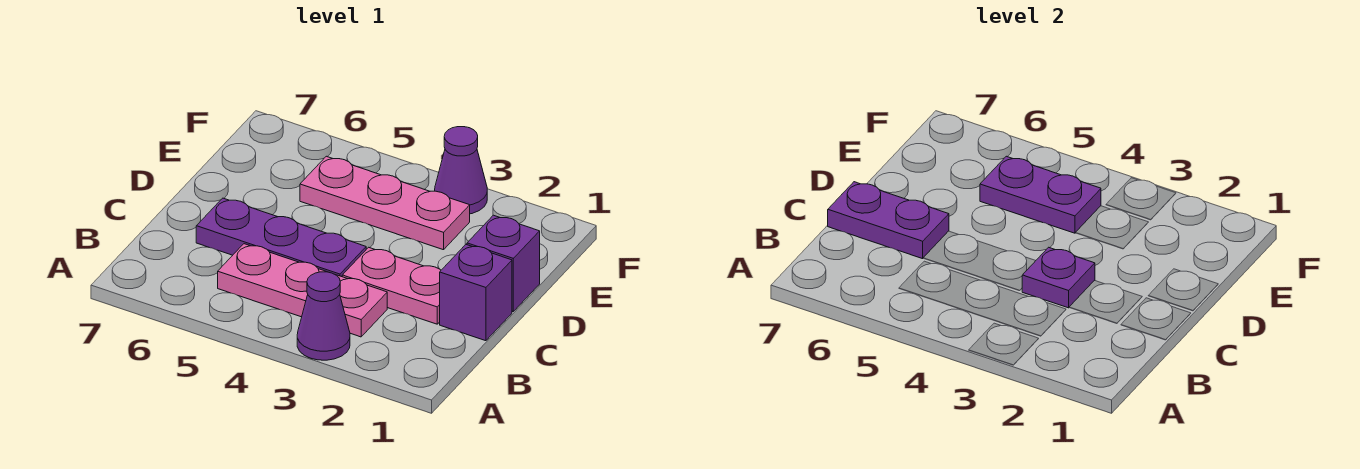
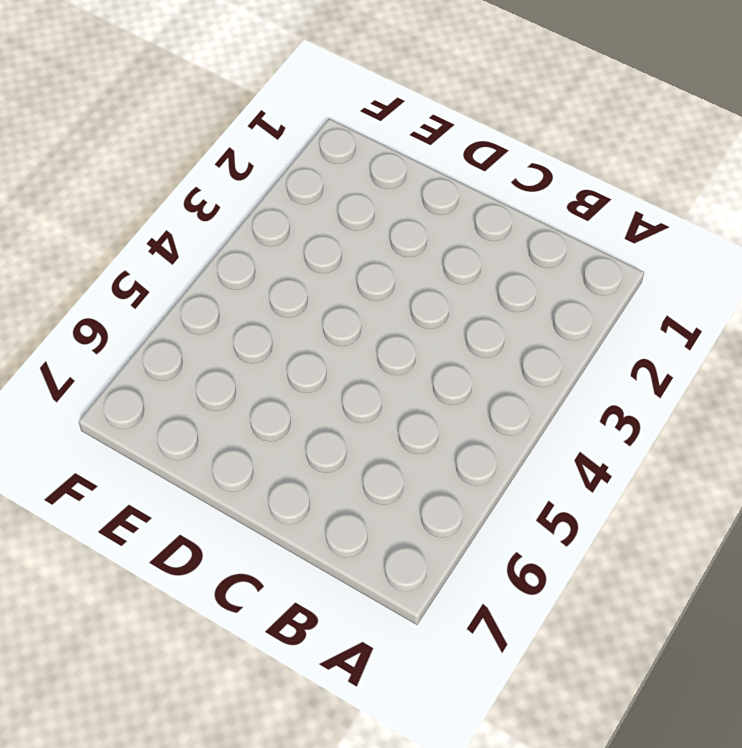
none -> purple cone A3 level 1
none -> pink plate B3:B5 level 1

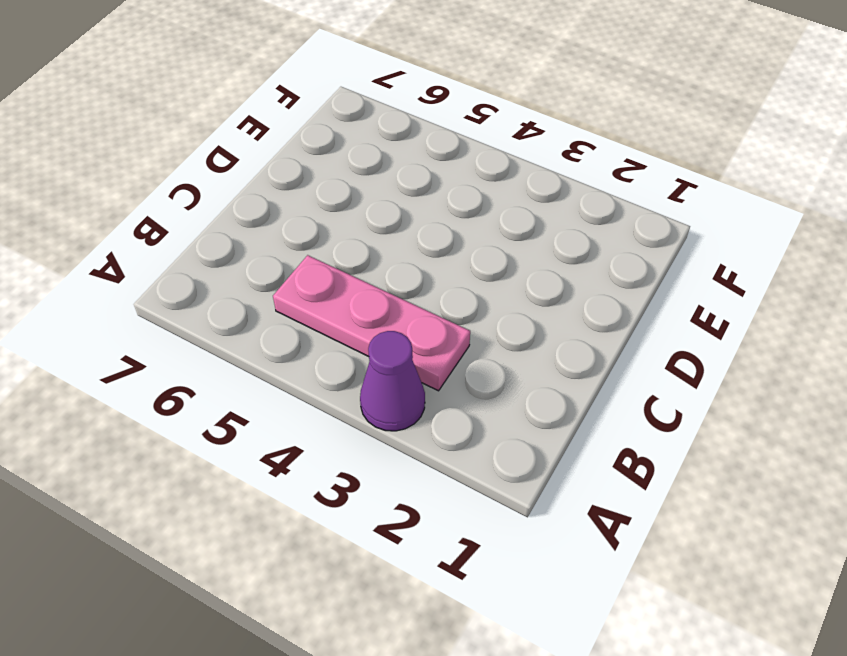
none -> purple brick C1 level 1
none -> pink plate C2:C3 level 1

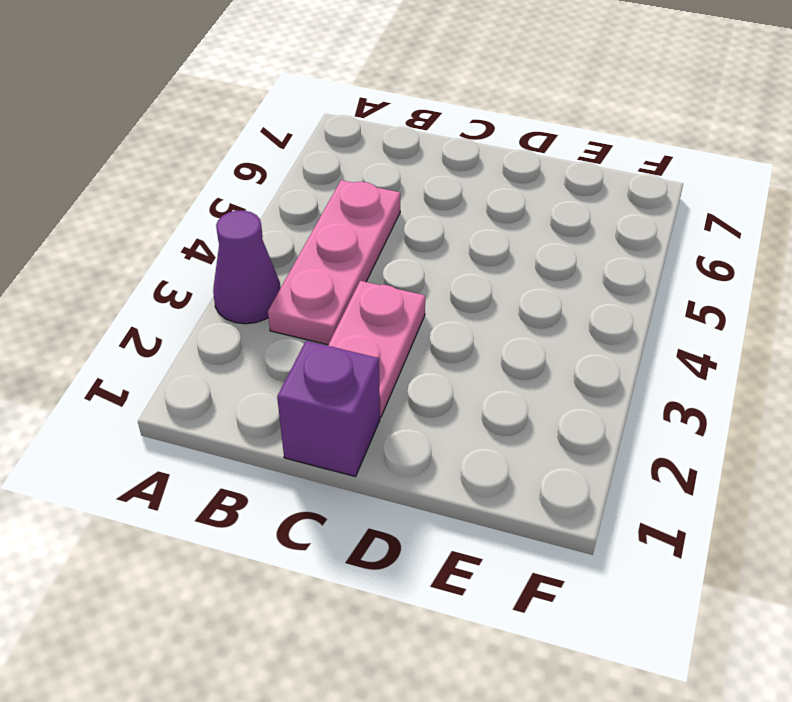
none -> purple plate C4:C6 level 1
none -> purple brick D1 level 1

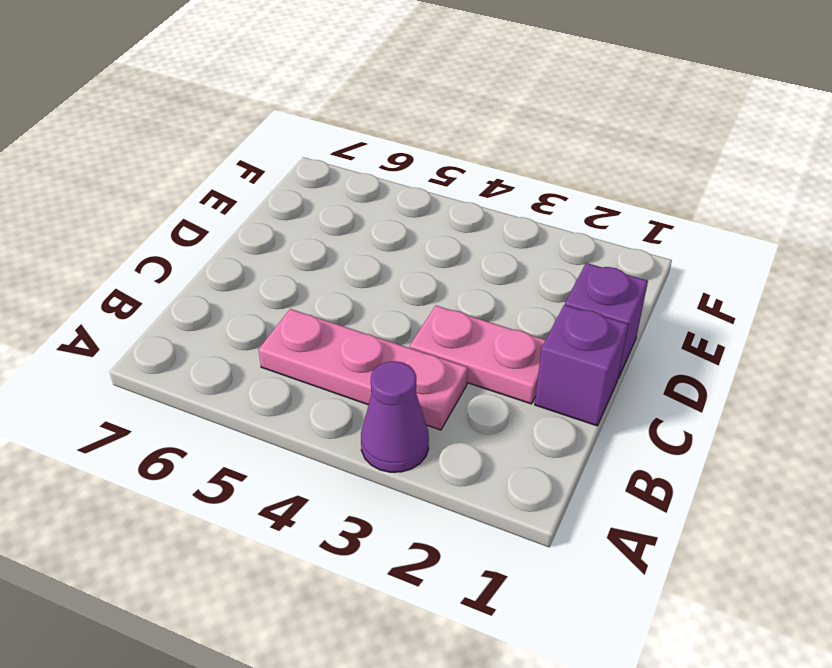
none -> purple plate C4:C6 level 1
none -> pink plate E3:E5 level 1

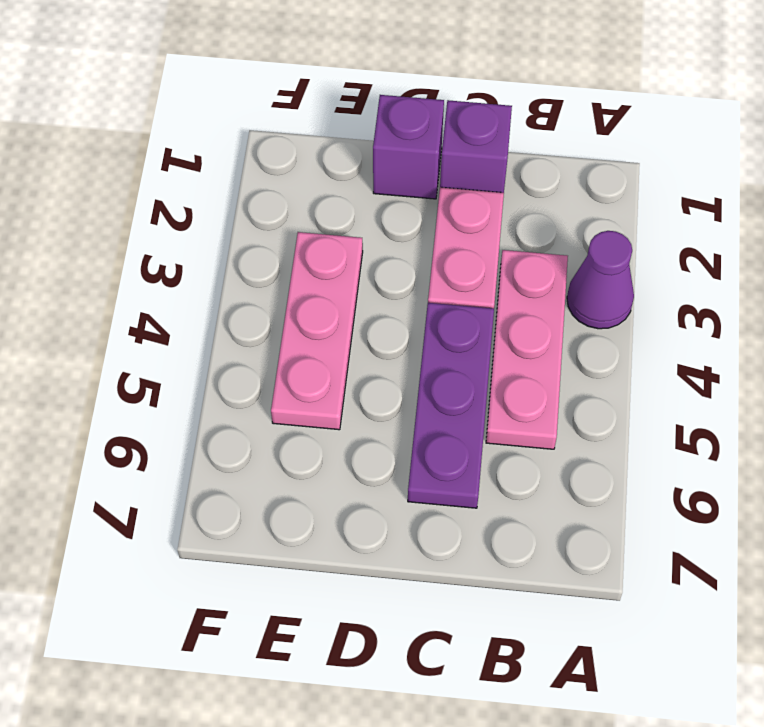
none -> purple cone F3 level 1
none -> purple plate C3 level 2

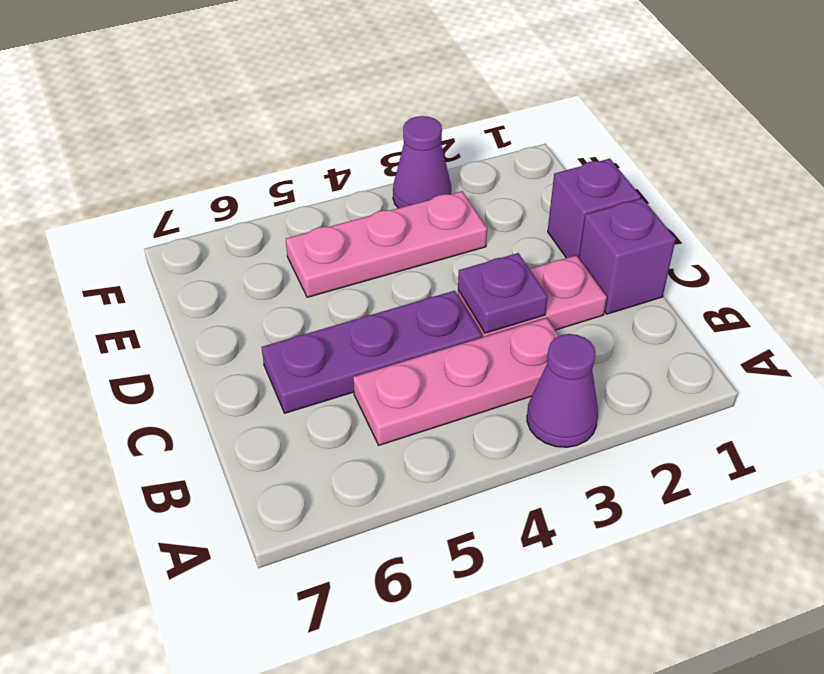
none -> purple plate C6:C7 level 2
none -> purple plate E4:E5 level 2

